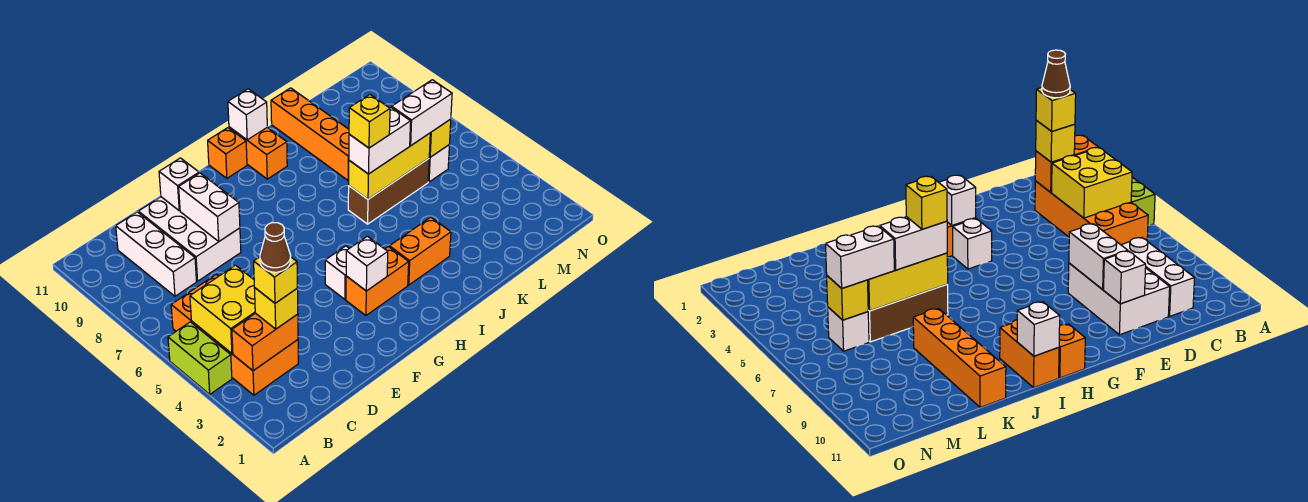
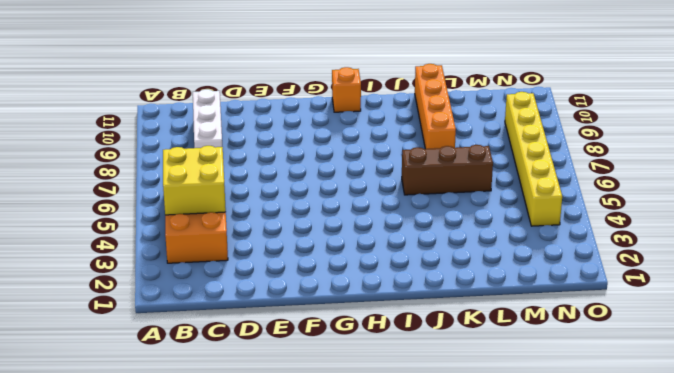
yellow brick N4:N9 level 1 -> none
none -> lime brick A4:A5 level 1
none -> white brick D8:E10 level 1
none -> orange brick G3:H3 level 1

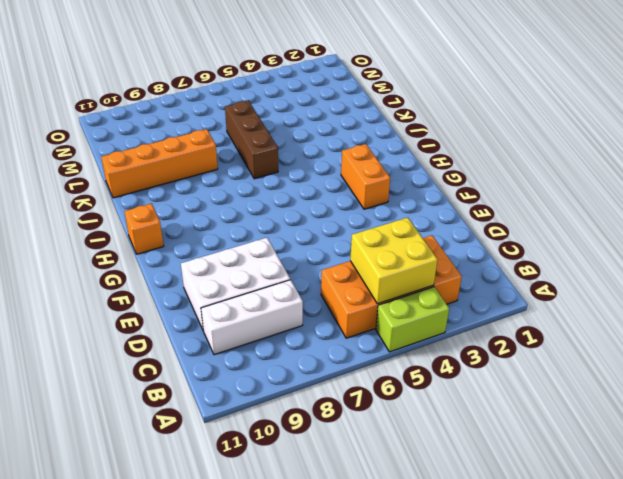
none -> white brick G4 level 1
none -> orange brick I3:J3 level 1
none -> orange brick I10:I11 level 1

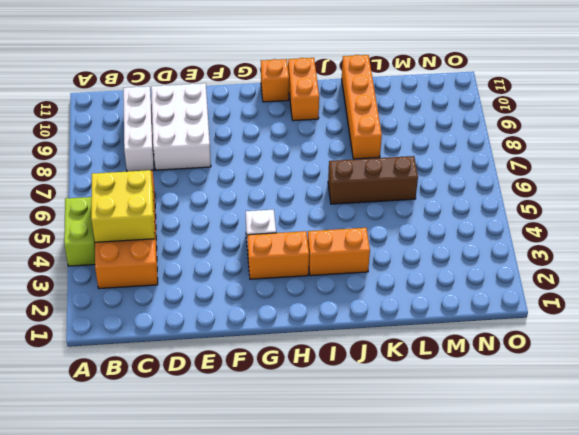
none -> white brick M6 level 1
none -> orange brick B3:C3 level 2
none -> white brick E8:E9 level 2

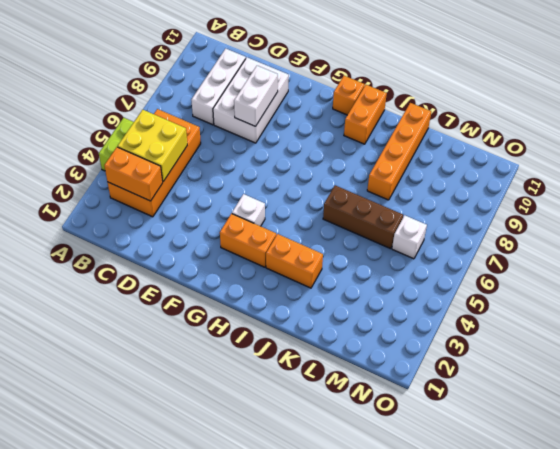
none -> white brick E10 level 2
none -> white brick G3 level 2
none -> white brick I11 level 2

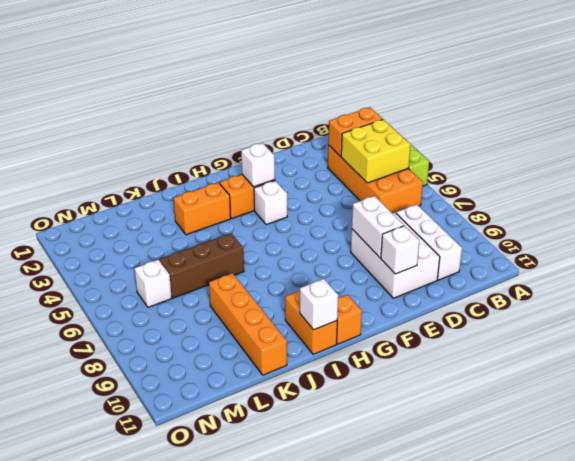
none -> yellow brick J6:L6 level 2
none -> yellow brick M6 level 2
none -> yellow brick C3 level 3

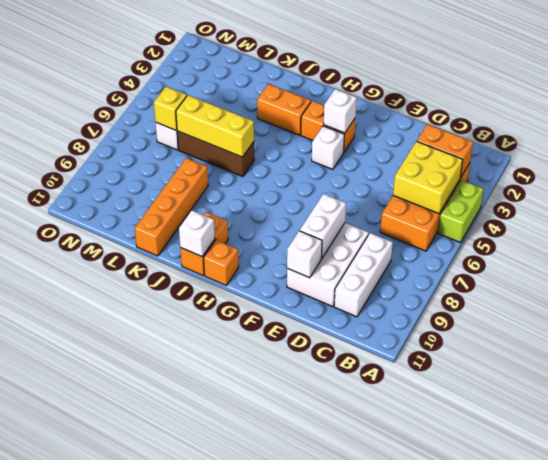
none -> yellow brick C3 level 3
none -> white brick J6:K6 level 3
none -> white brick L6:M6 level 3

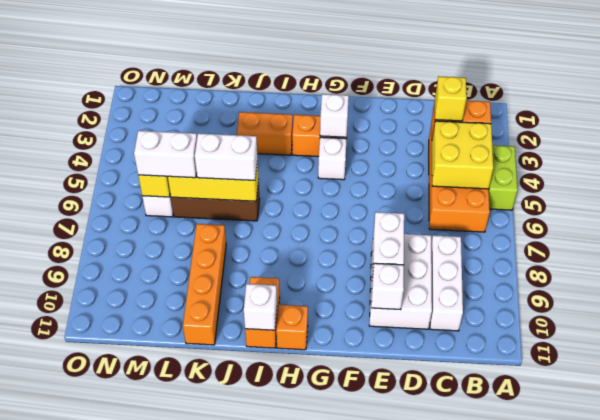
none -> yellow brick C3 level 4
none -> yellow brick J6 level 4
none -> brown cone C3 level 5

